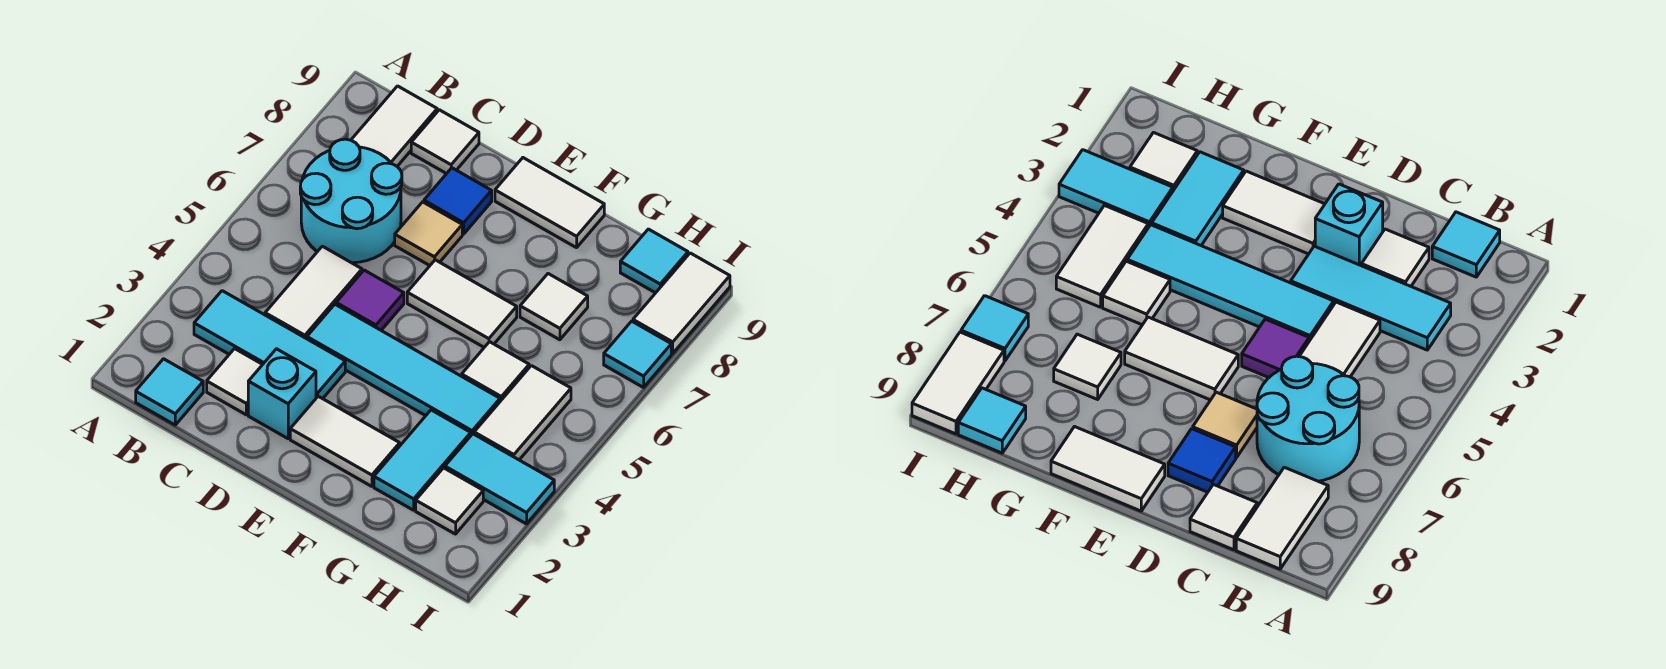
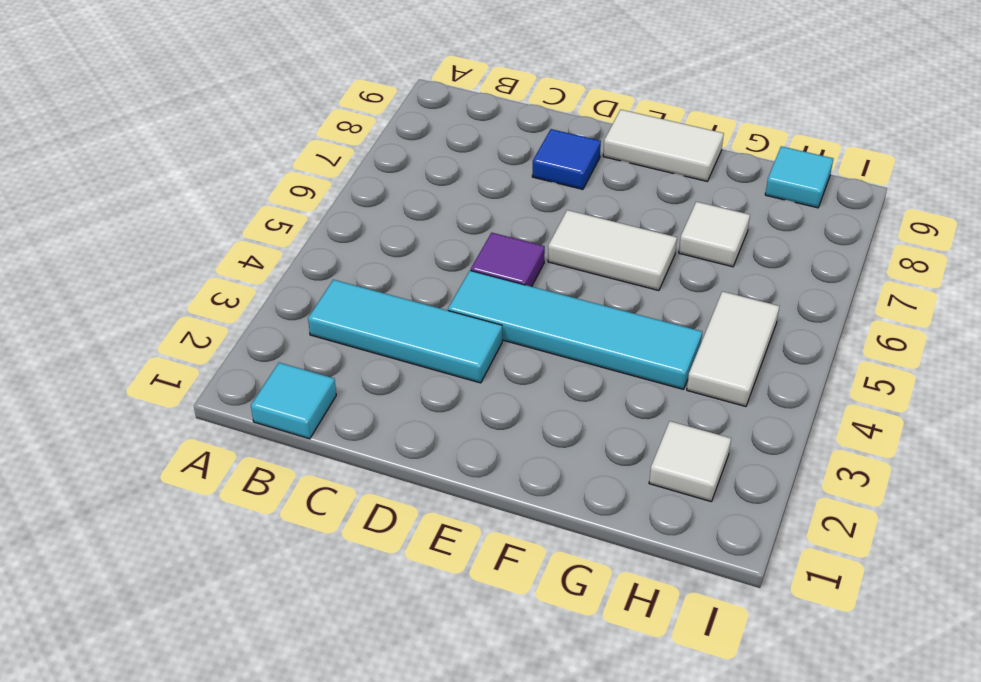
none -> cyan round brick B6:C7 level 1
none -> white tile B8:B9 level 1
none -> white tile C2 level 1

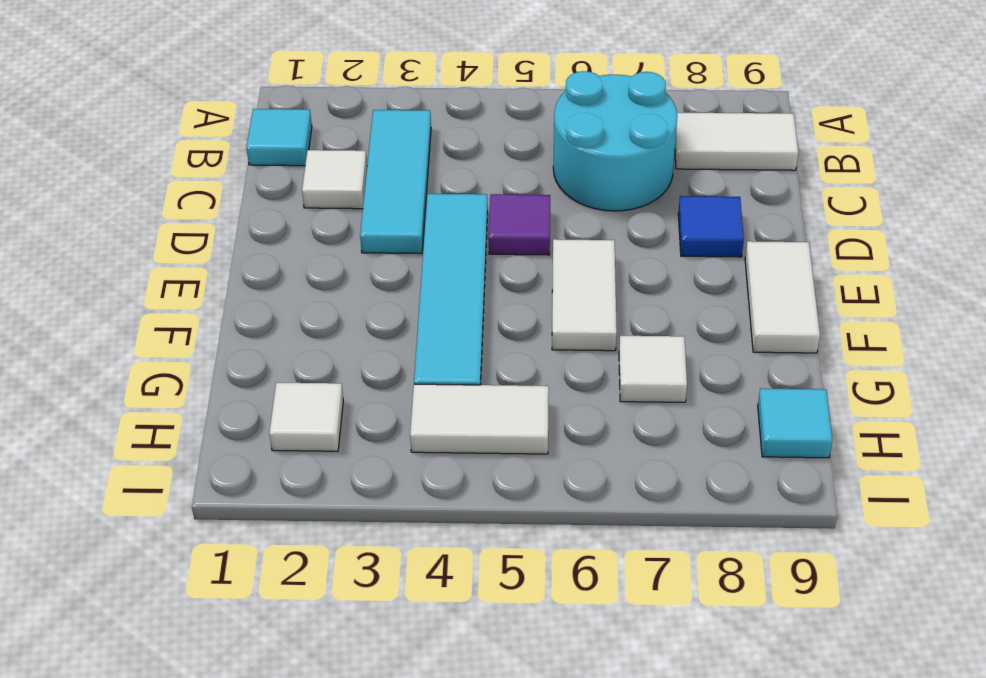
none -> white tile C4:C5 level 1
none -> white tile C9 level 1
none -> cyan brick D2 level 1

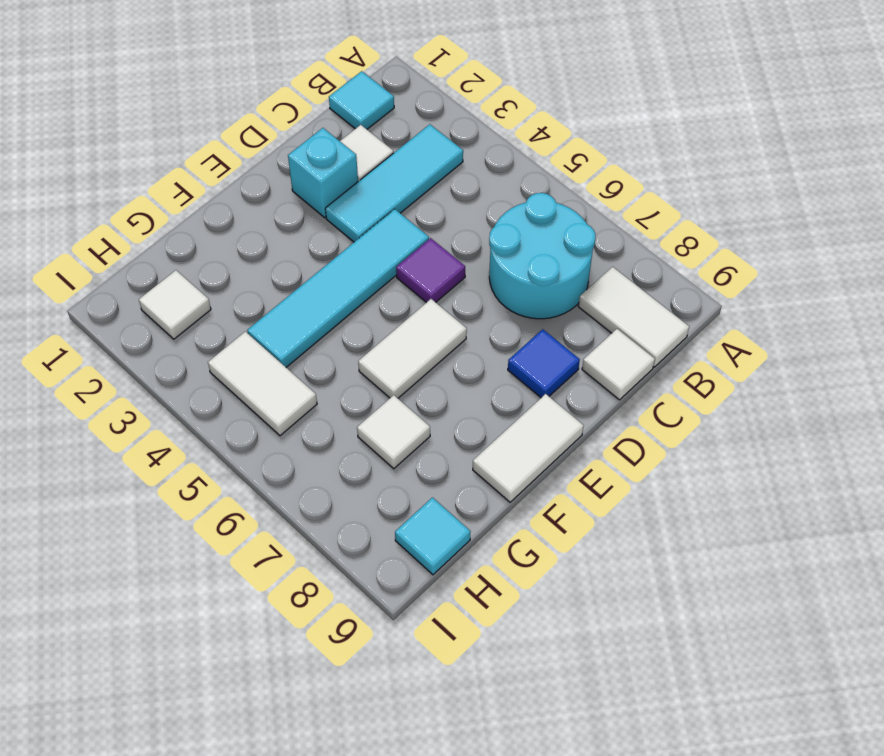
none -> white tile C4:C5 level 1
none -> tan tile D7 level 1
none -> white tile E2:F2 level 1

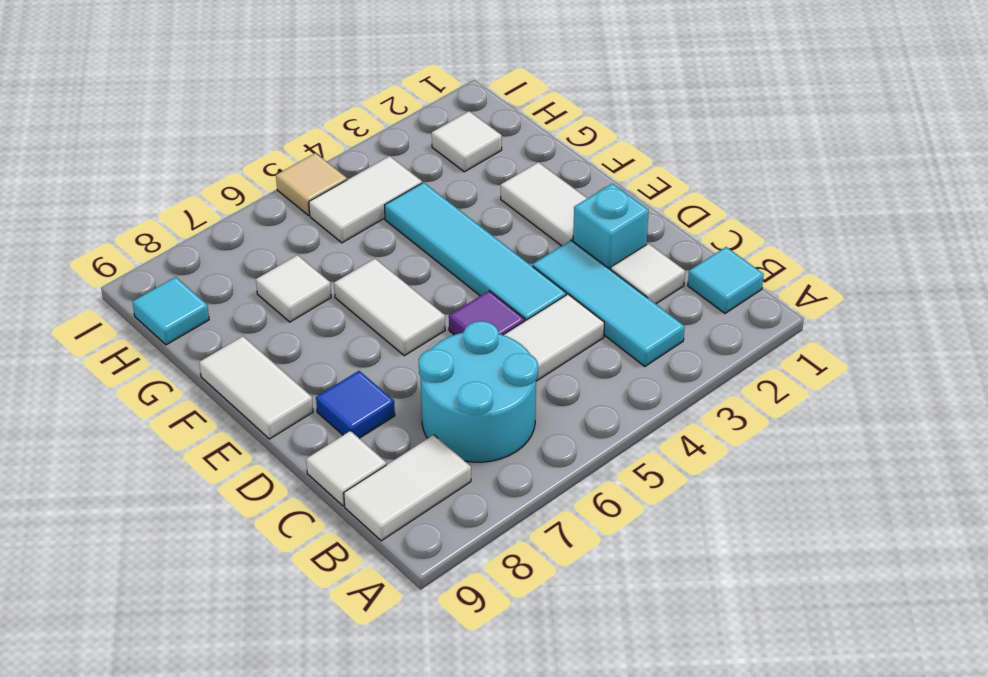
tan tile I5 level 1 -> tan tile D7 level 1
none -> cyan tile G2:G3 level 1
none -> white tile G5 level 1
none -> cyan tile H3:I3 level 1

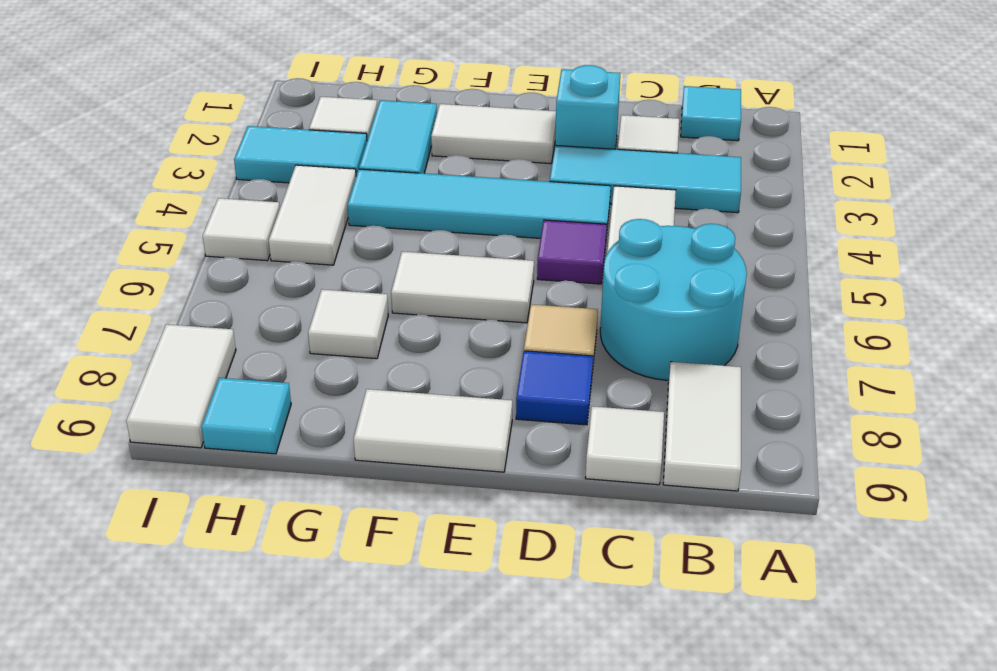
white tile I5 level 1 -> white tile G5 level 1
none -> cyan tile I7 level 1

